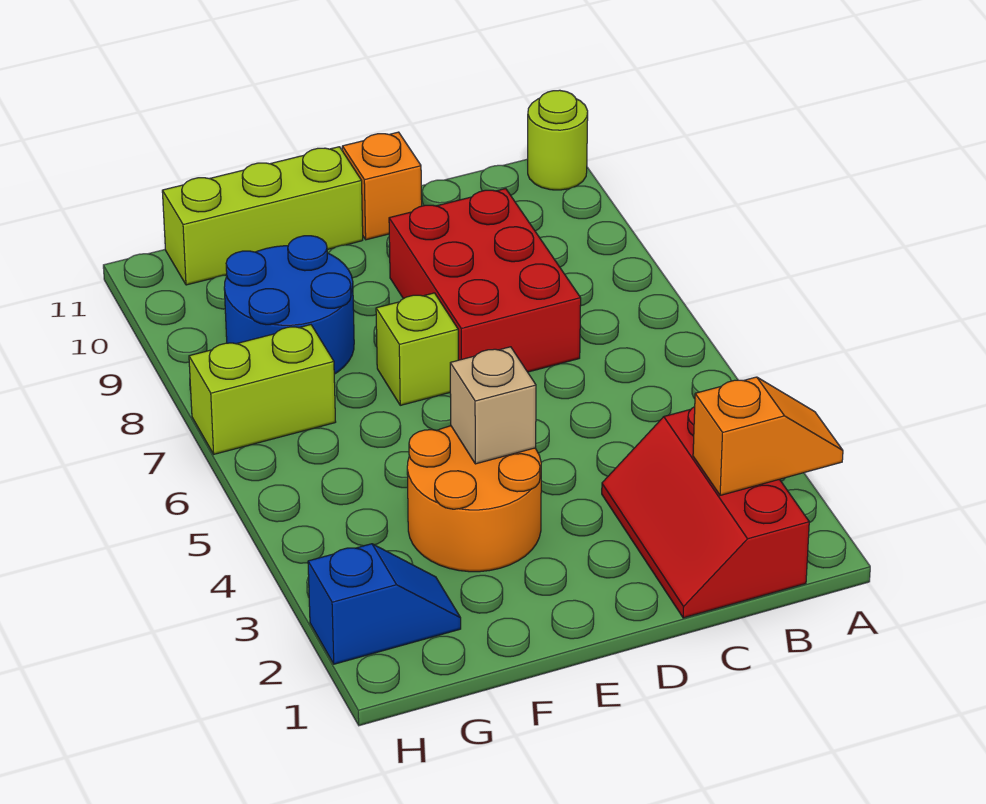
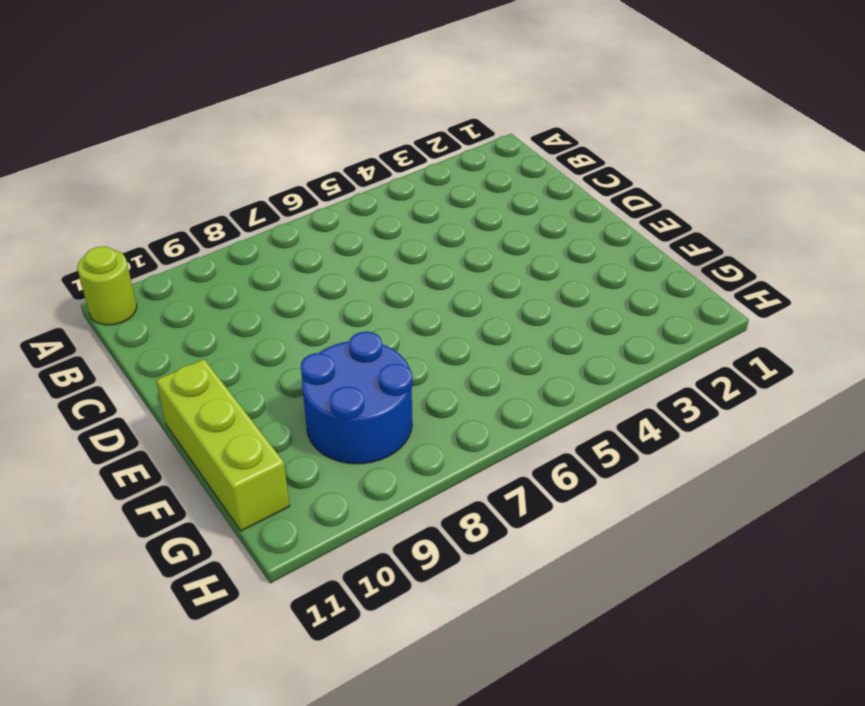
none -> red slope B1:C3 level 1 top B
none -> red brick C7:D9 level 1
none -> orange brick D11 level 1

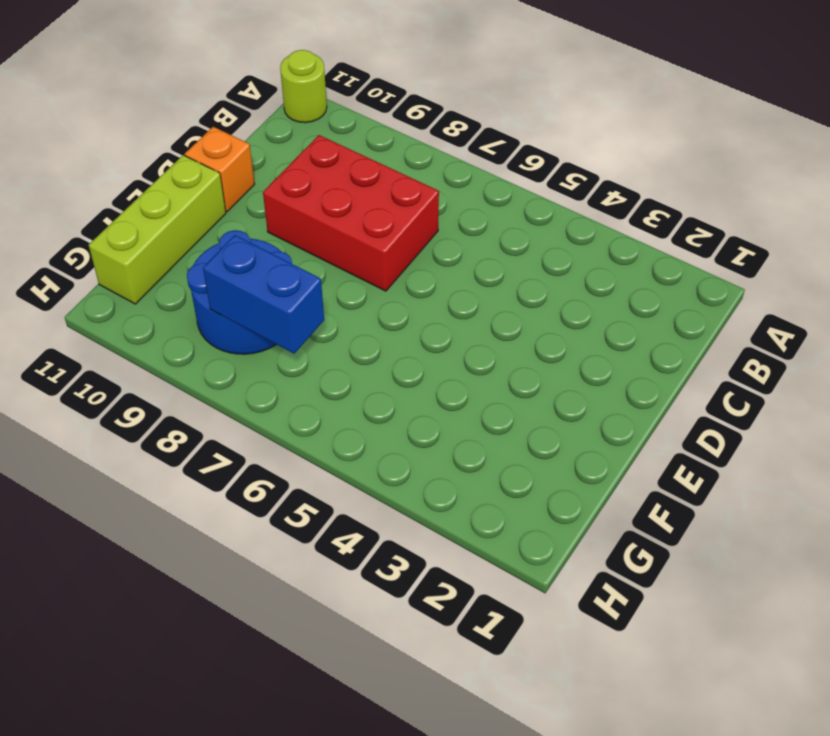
blue brick G7:G8 level 2 -> none
none -> red slope B1:C3 level 1 top B
none -> orange round brick E3:F4 level 1
none -> lime brick E7 level 1

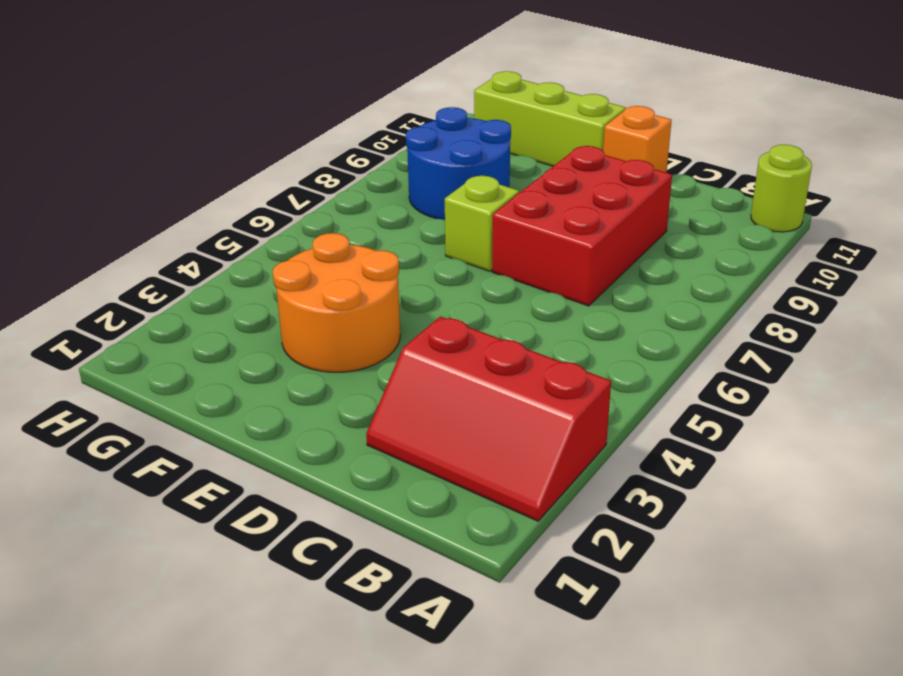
red slope A2:C3 level 1 top 3 -> red slope B1:C3 level 1 top B
none -> blue slope G2:H2 level 1 top H
none -> lime brick G7:H7 level 1
none -> orange slope A2:B2 level 2 top B

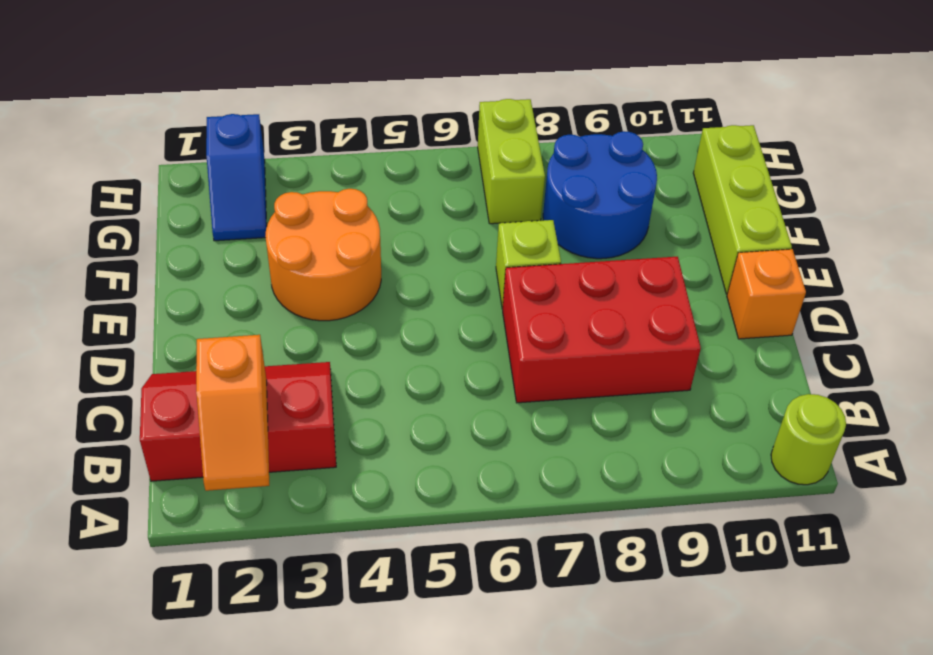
none -> tan brick E4 level 2

